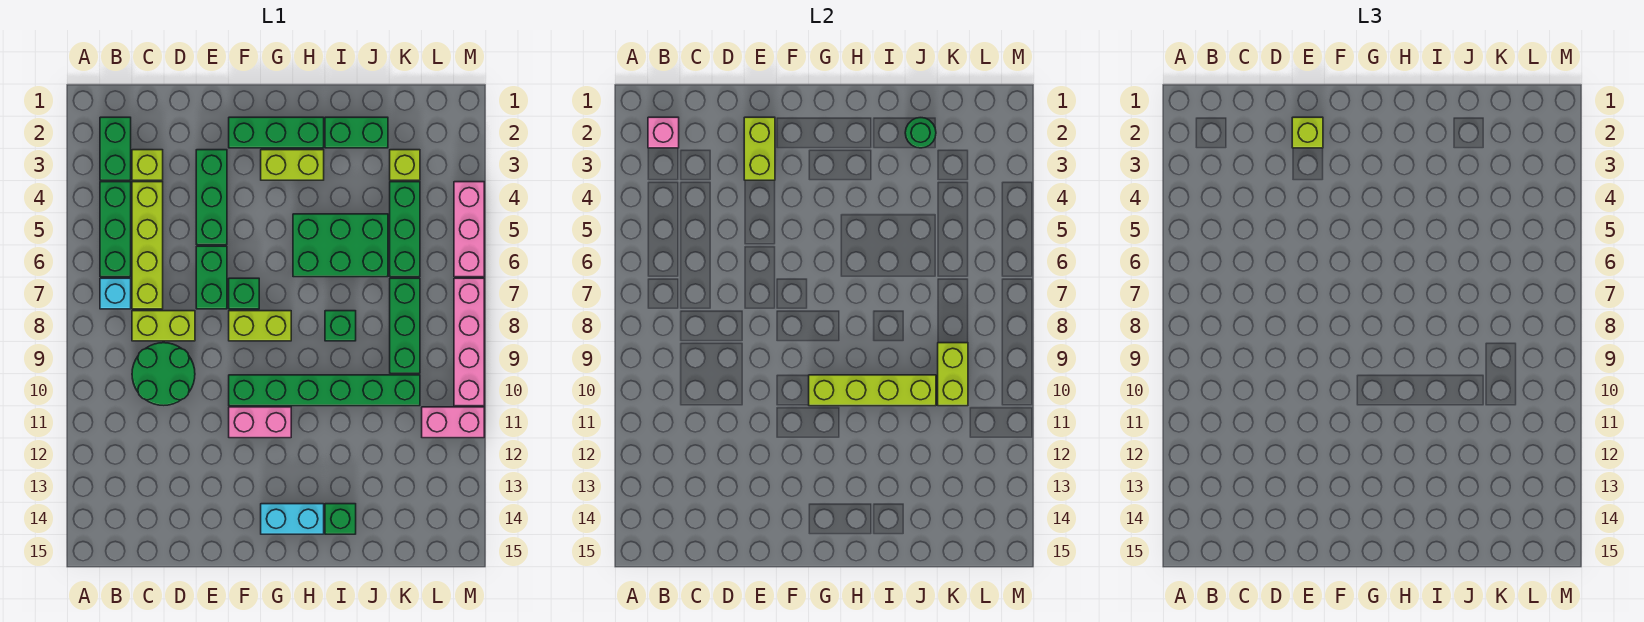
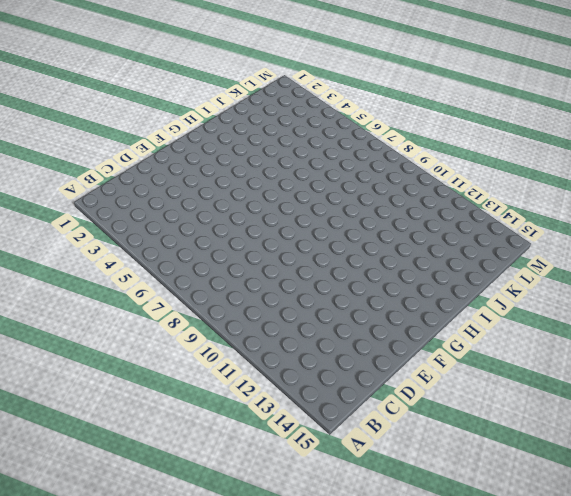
none -> green brick B2:B3 level 1
none -> green brick B4:B6 level 1
none -> cyan brick B7 level 1
none -> lime brick C3 level 1

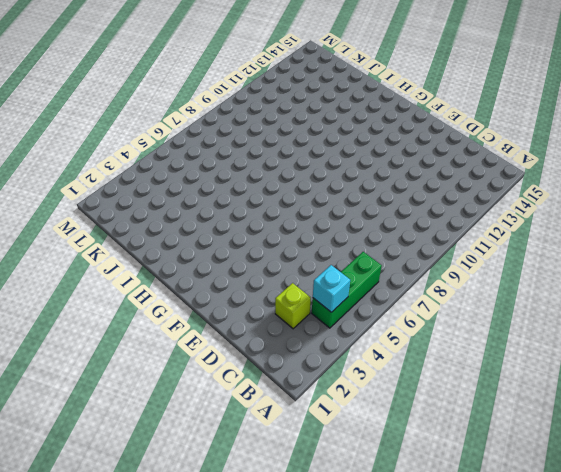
cyan brick B4 level 2 -> cyan brick B7 level 1
none -> green brick B2:B3 level 1
none -> lime brick C4:C7 level 1
none -> lime brick C8:D8 level 1
none -> green round brick C9:D10 level 1

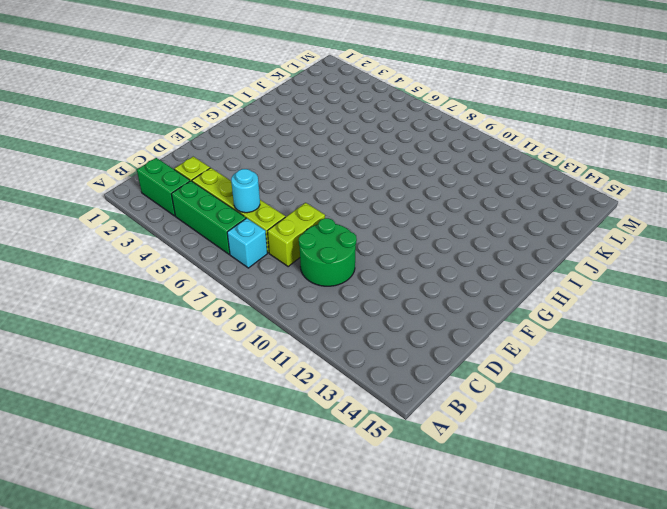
cyan round brick C6 level 2 -> none
none -> green brick E3:E5 level 1
none -> green brick E6:E7 level 1
none -> green brick F2:H2 level 1
none -> green brick F7 level 1

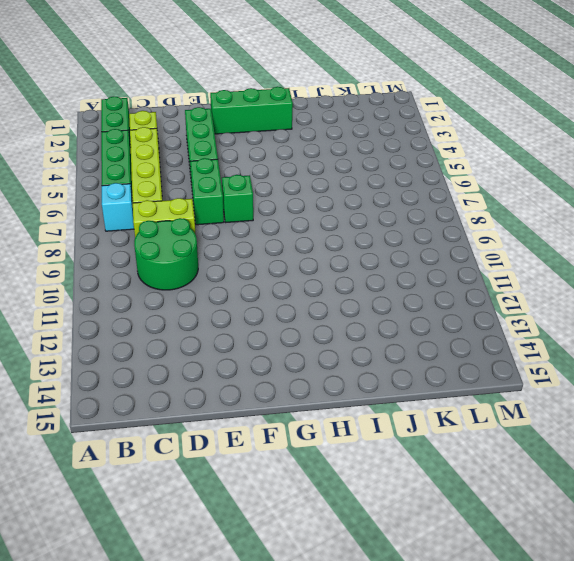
none -> lime brick F8:G8 level 1
none -> green brick F10:K10 level 1
none -> pink brick F11:G11 level 1
none -> lime brick G3:H3 level 1

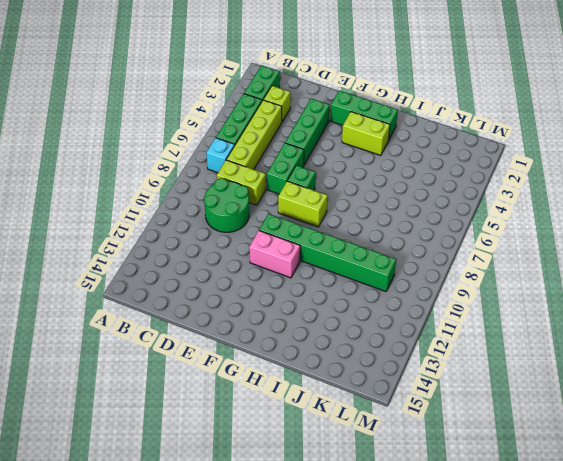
none -> cyan brick G14:H14 level 1
none -> green brick H5:J6 level 1
none -> green brick I2:J2 level 1
none -> green brick I8 level 1

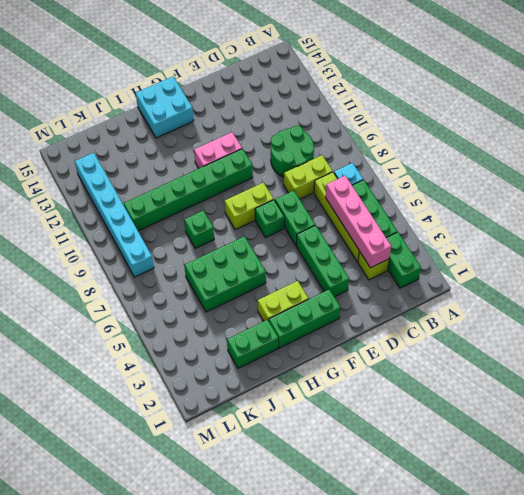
pink brick C3:C6 level 2 -> pink brick M7:M10 level 1
cyan brick G14:H15 level 1 -> cyan brick G14:H14 level 1
cyan brick L8:L13 level 1 -> pink brick L11:M11 level 1
none -> green brick I14 level 1
none -> lime brick K3 level 1
none -> green brick K4:K6 level 1
none -> green brick K7:K9 level 1

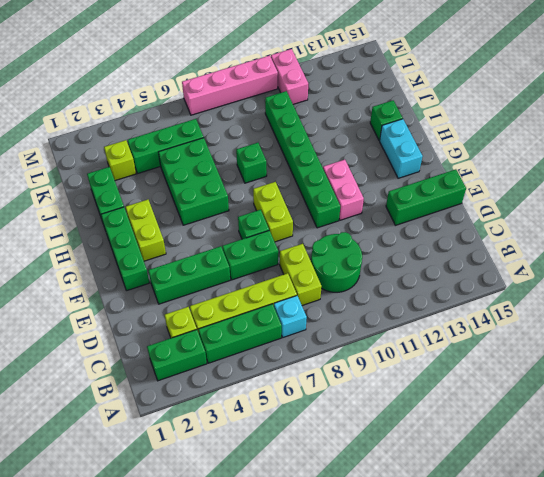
green brick E13:E15 level 1 -> green brick K7:K9 level 1
none -> pink brick M4:M6 level 1
none -> pink brick B2 level 2
none -> lime brick E2:E3 level 2
none -> lime brick G10:J10 level 2

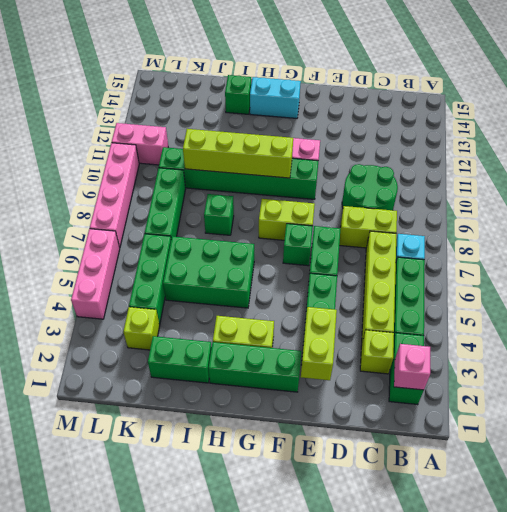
none -> green round brick J2 level 2
none -> lime brick K9:K10 level 2
none -> lime brick E2 level 3

